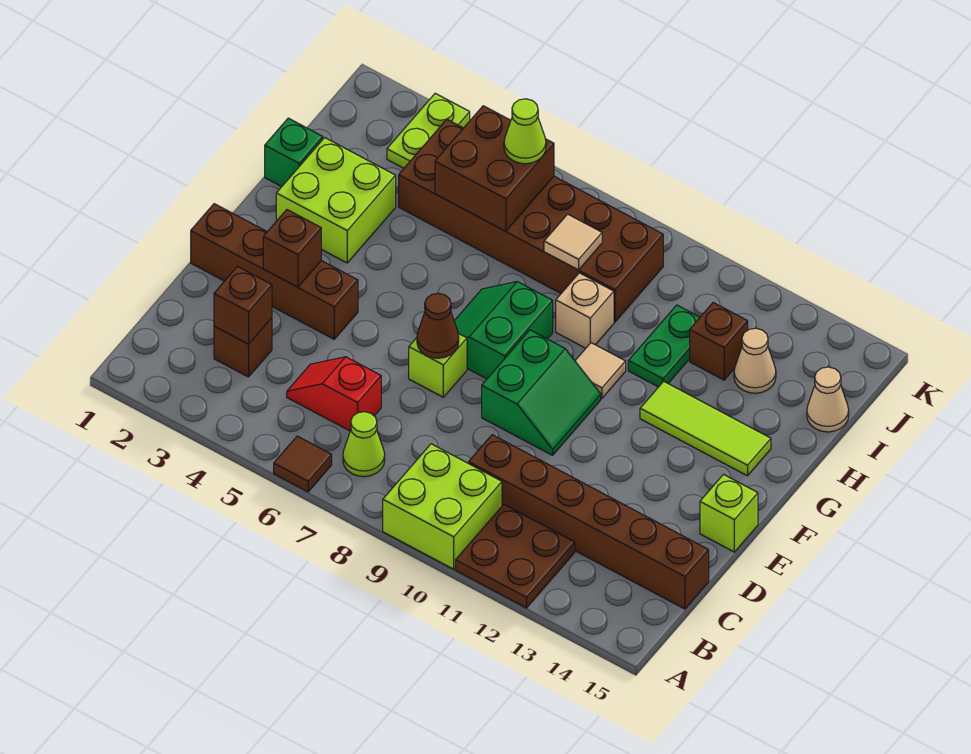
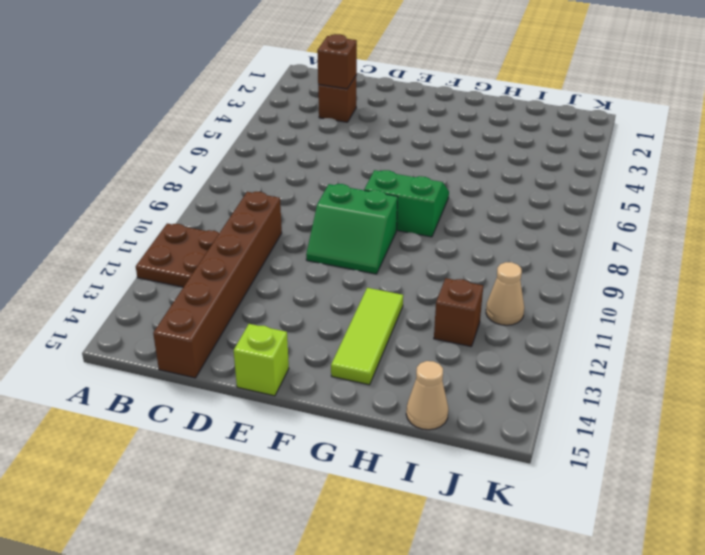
tan cone J11 level 1 -> tan cone I13 level 1
none -> brown tile A6 level 1
none -> lime brick A9:B10 level 1
none -> lime cone B7 level 1

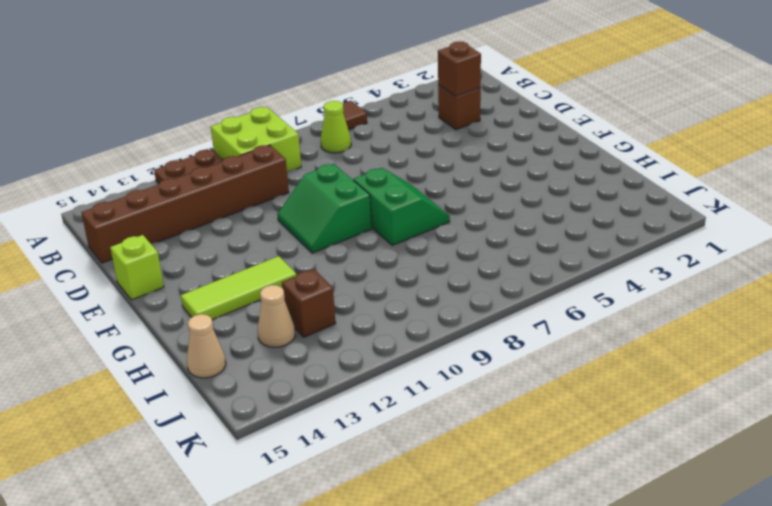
none -> red slope C5:C6 level 1 top 6
none -> brown brick E1:E4 level 1
none -> lime brick E7 level 1

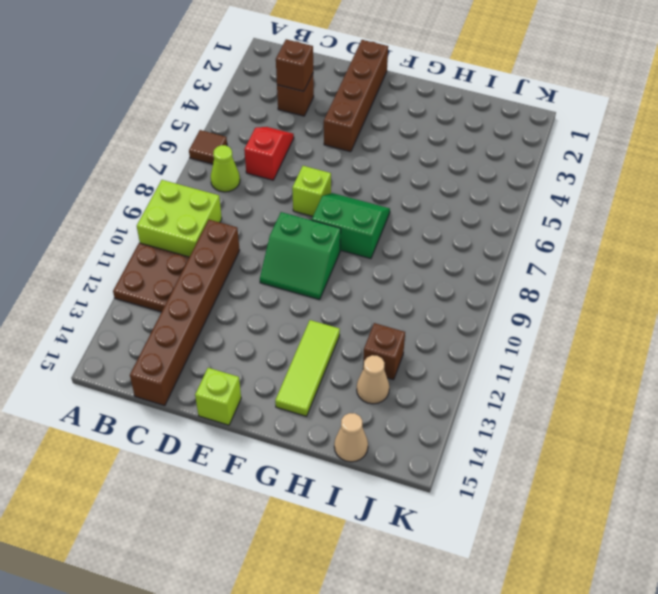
none -> lime brick G2:H3 level 1
none -> tan tile G10 level 1
none -> green brick H1 level 1

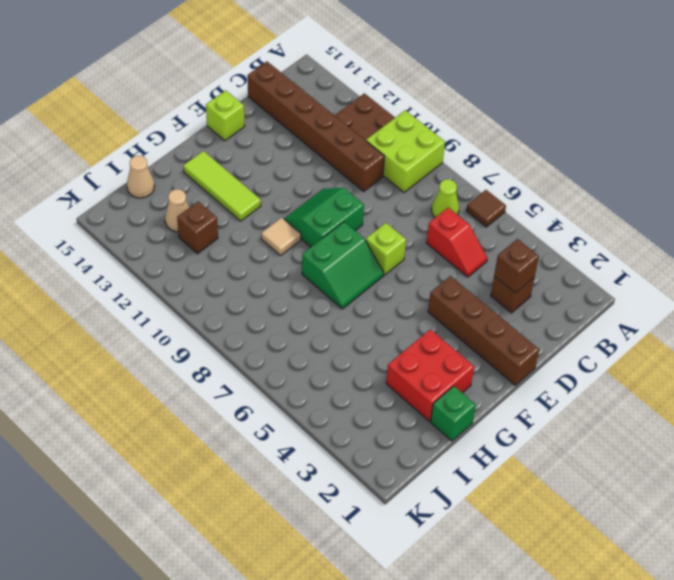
red brick G2:H3 level 1 -> lime brick G2:H3 level 1
none -> tan brick H9 level 1
none -> green plate H11:I11 level 1
none -> brown brick I4:J9 level 1

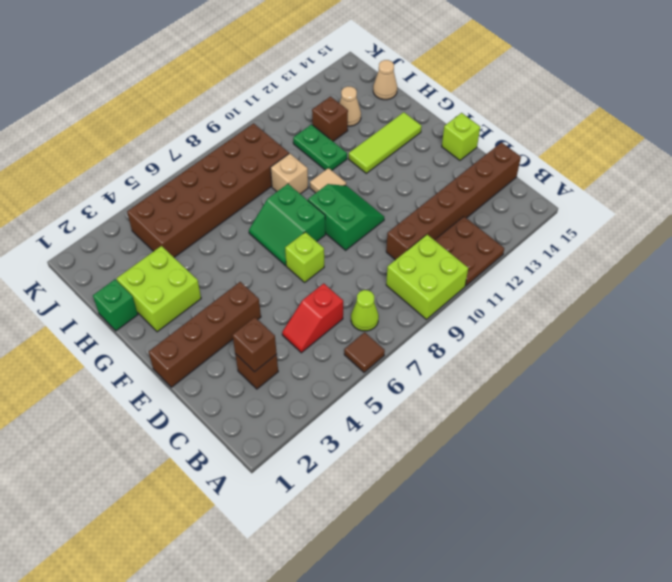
none -> lime plate J3:K3 level 1
none -> brown brick E3 level 2
none -> brown cone E7 level 2

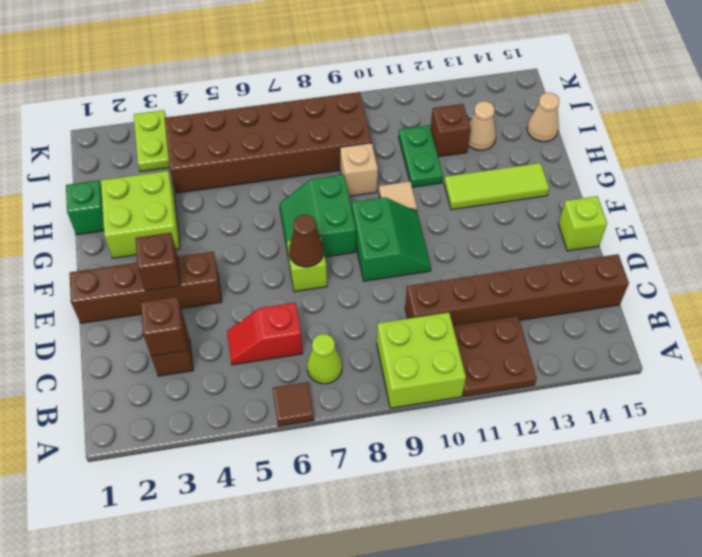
none -> brown brick I5:J6 level 2
none -> tan tile I8 level 2
none -> lime cone J6 level 3

